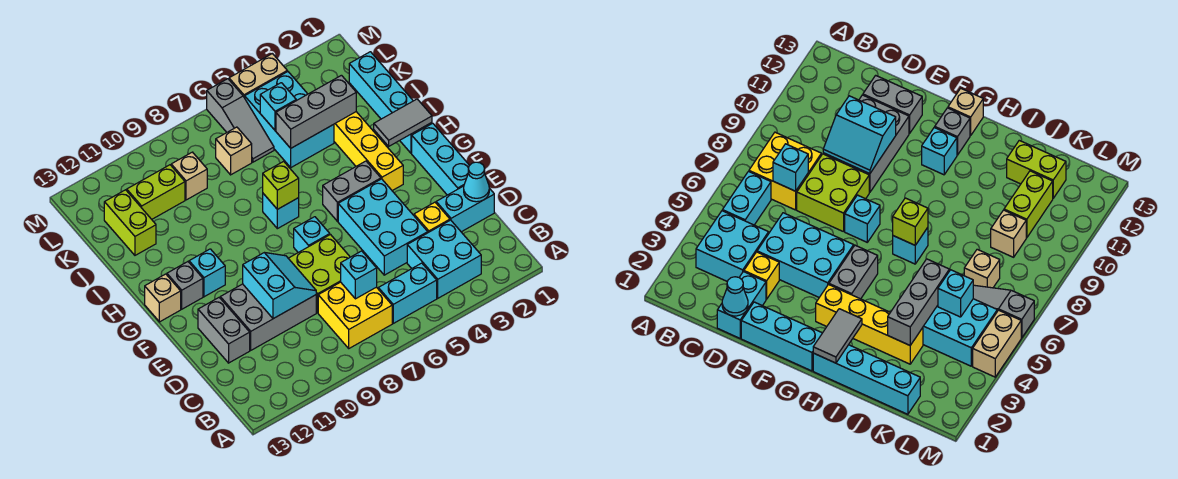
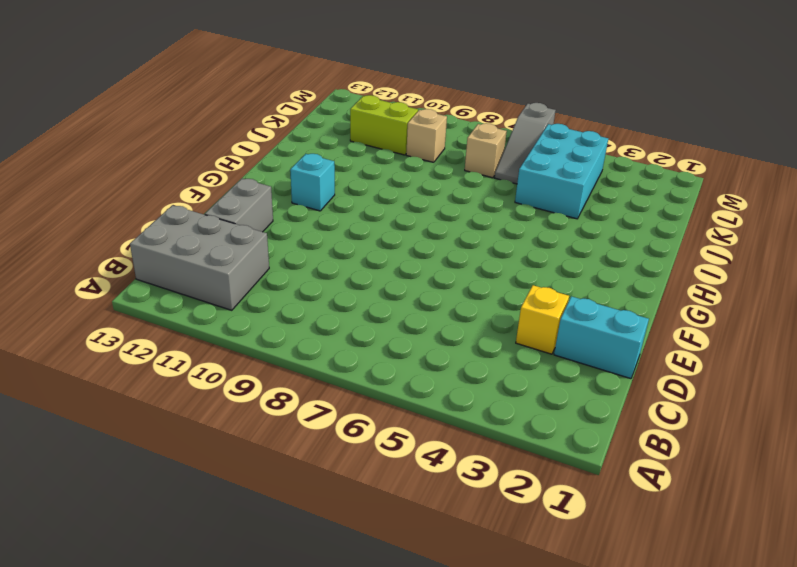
grey brick B11:C13 level 1 -> grey brick D9:E11 level 1
none -> cyan brick B3:C4 level 1
none -> cyan brick B5:B6 level 1
none -> yellow brick B7:C8 level 1
none -> cyan brick D4:F5 level 1

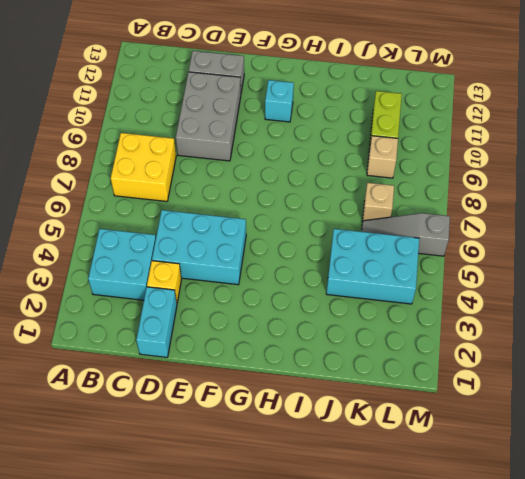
none -> cyan brick B5:B6 level 1
none -> lime brick D7:E8 level 1
none -> cyan brick E1:G1 level 1
none -> cyan brick F7 level 1

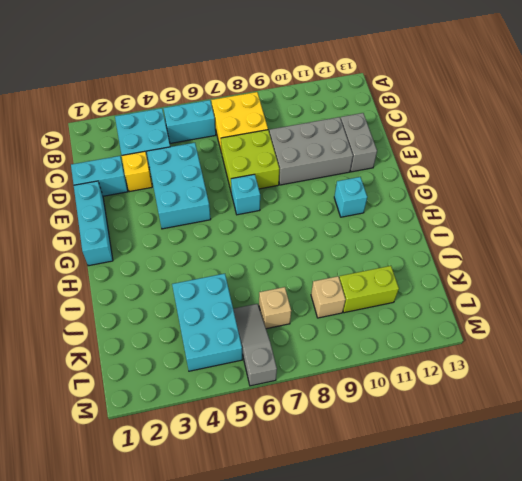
none -> yellow brick G3:J3 level 1
none -> grey brick G4:G5 level 1
none -> grey brick G12 level 1
none -> tan brick G13 level 1

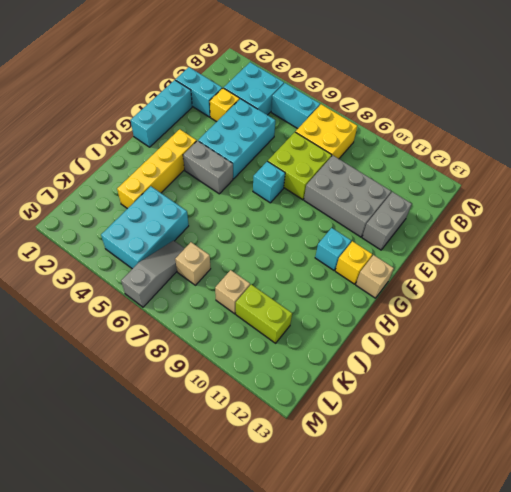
yellow brick G12 level 1 -> grey brick G12 level 1
none -> cyan brick H1:K1 level 1
none -> cyan brick H7 level 1
none -> lime brick J12:K12 level 1
none -> tan brick M4:M5 level 1

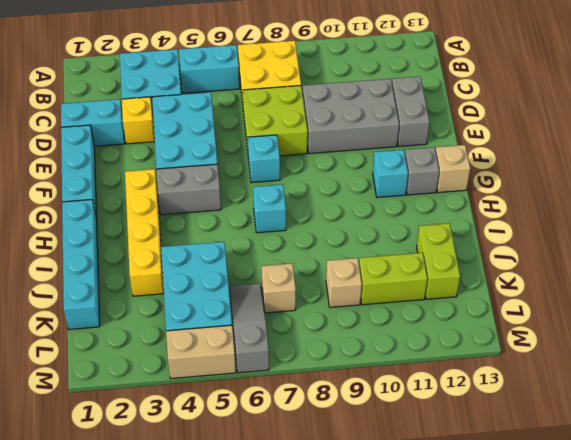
none -> cyan brick C7 level 2
none -> cyan cone D1 level 2
none -> cyan slope D9:E10 level 2 top 10
none -> grey tile H1:H2 level 2

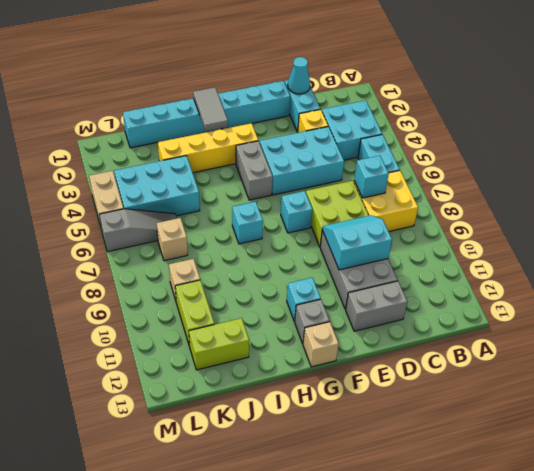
none -> lime brick H7 level 2
none -> grey brick J3:J5 level 2
none -> cyan brick K5 level 2

